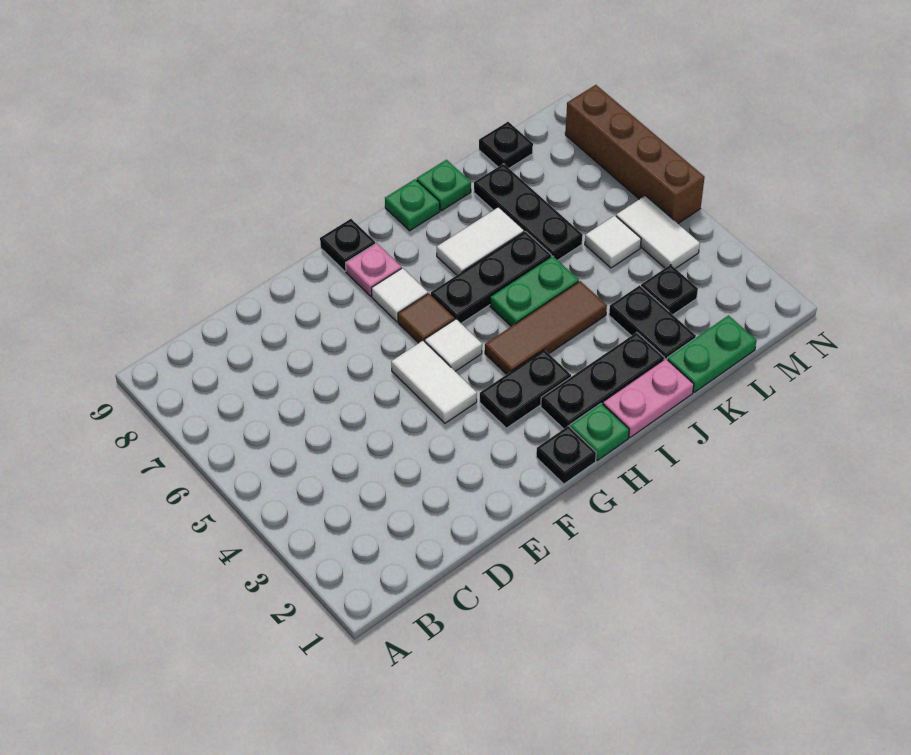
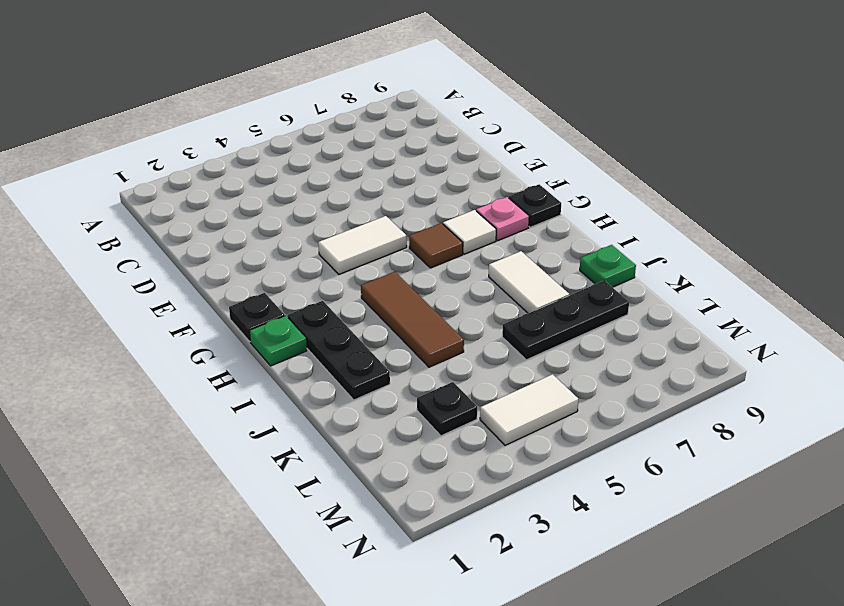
none -> black plate G3:H3 level 1
none -> white tile G5 level 1
none -> black plate H6:J6 level 1

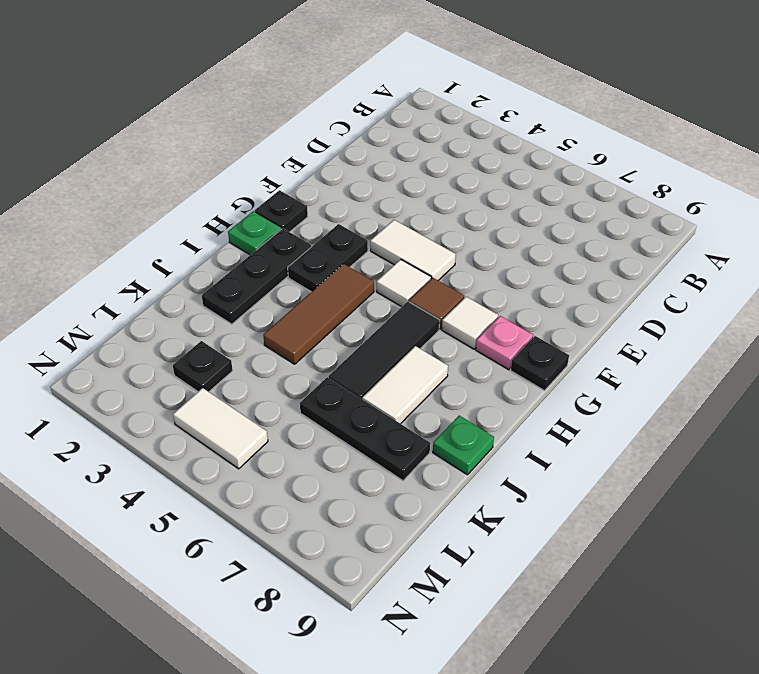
black tile H6:J6 level 1 -> black plate H6:J6 level 1
none -> pink plate I1:J1 level 1
none -> green plate I5:J5 level 1
none -> green plate I9 level 1

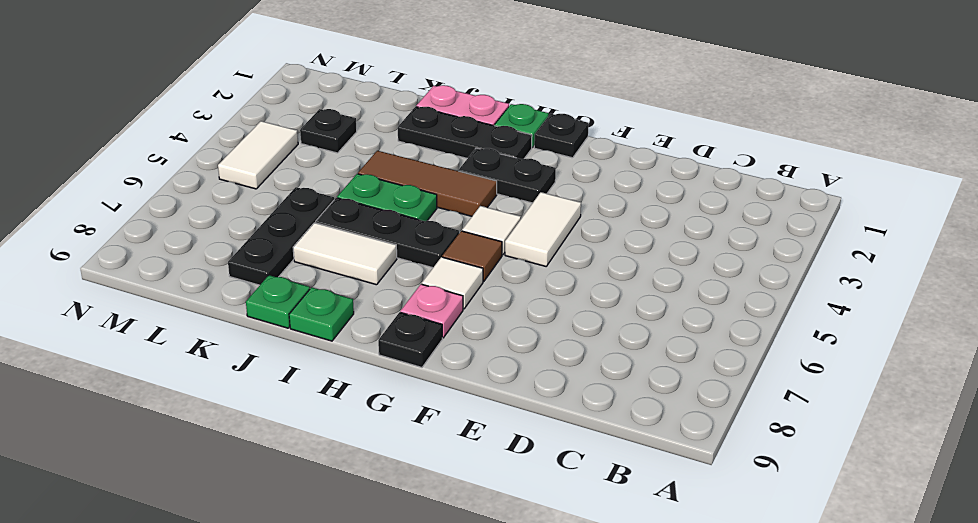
none -> green plate K1:L1 level 1
none -> black plate K2:K3 level 1
none -> white tile L5 level 1

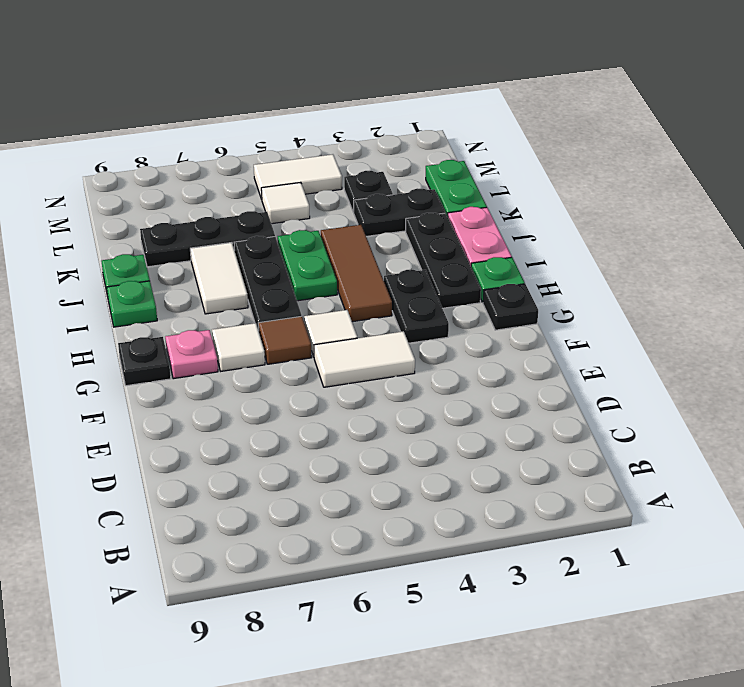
none -> black plate L9 level 1
none -> brown brick N5:N8 level 1

